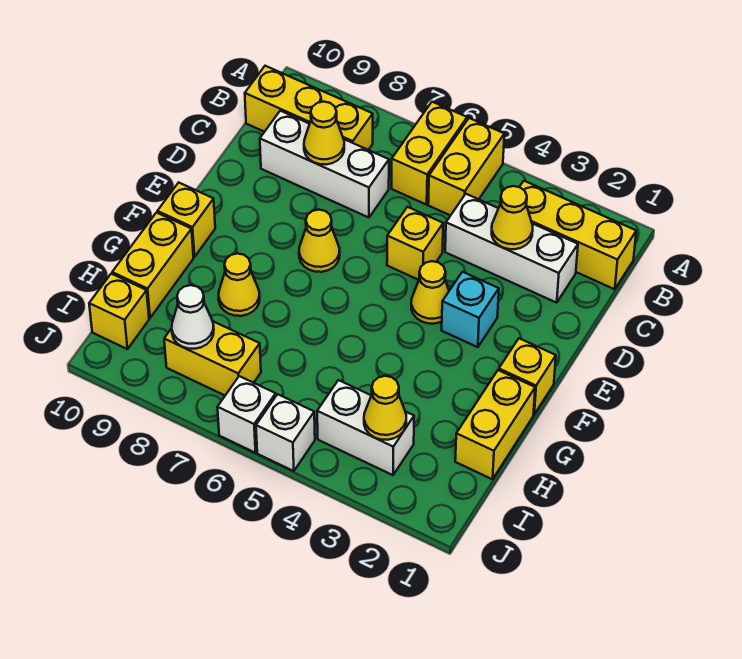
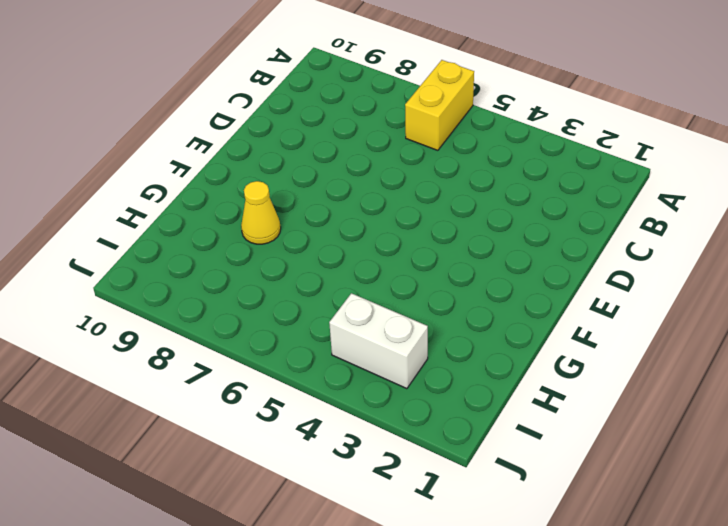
none -> yellow brick A5:B5 level 1
none -> yellow brick B1:B3 level 1
none -> yellow brick B8:B10 level 1

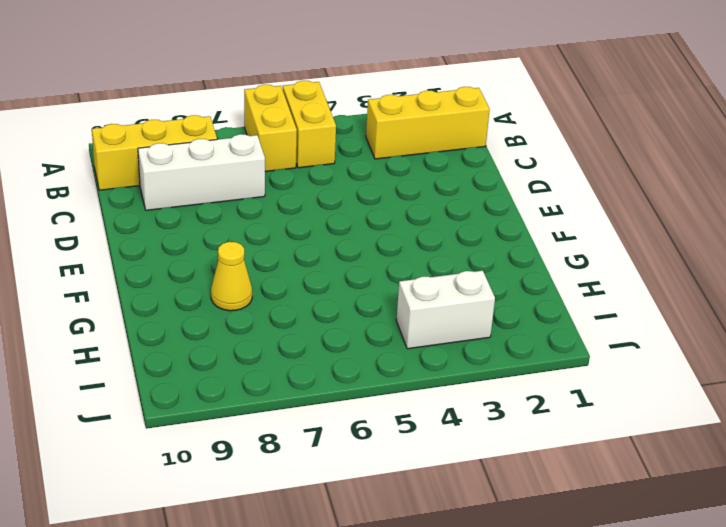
none -> white brick C2:C4 level 1
none -> yellow brick D5 level 1
none -> cyan brick E3 level 1

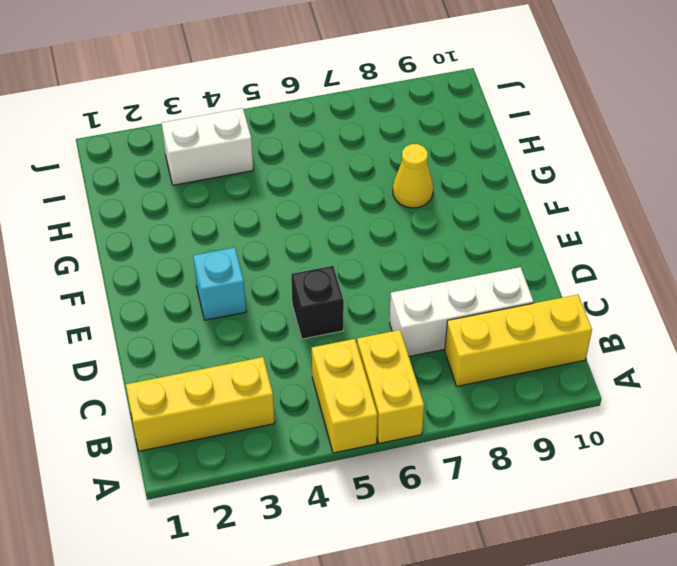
black brick D5 level 1 -> yellow brick D5 level 1
none -> white brick C2:C4 level 1
none -> yellow cone E4 level 1
none -> yellow cone E7 level 1

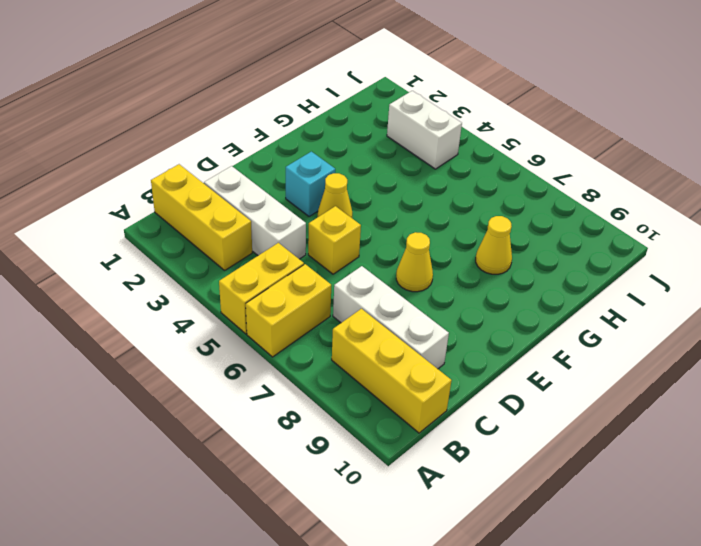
none -> yellow brick F1 level 1
none -> yellow brick F10 level 1
none -> yellow brick G1:H1 level 1

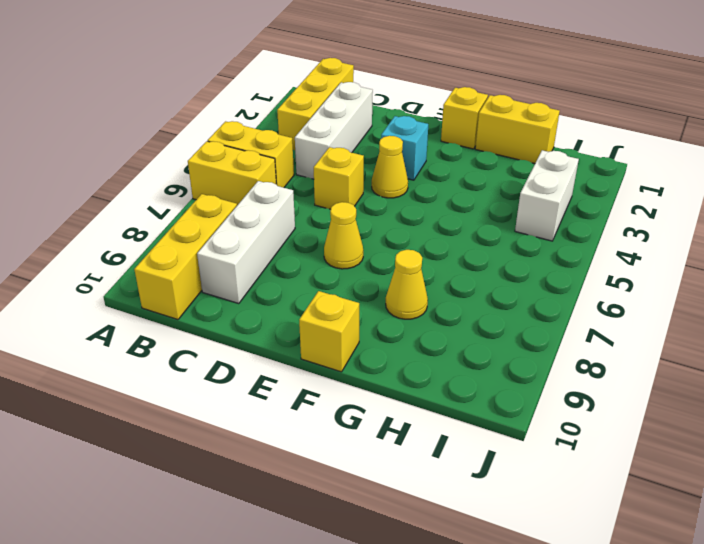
none -> yellow brick G10:H10 level 1
none -> yellow brick I7:I8 level 1
none -> yellow brick I10 level 1

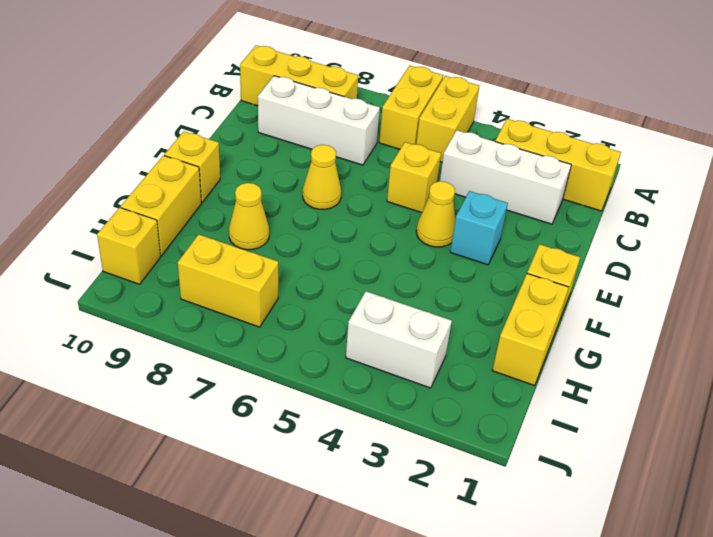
none -> white brick J5 level 1
none -> white brick J6 level 1
none -> yellow cone C3 level 2

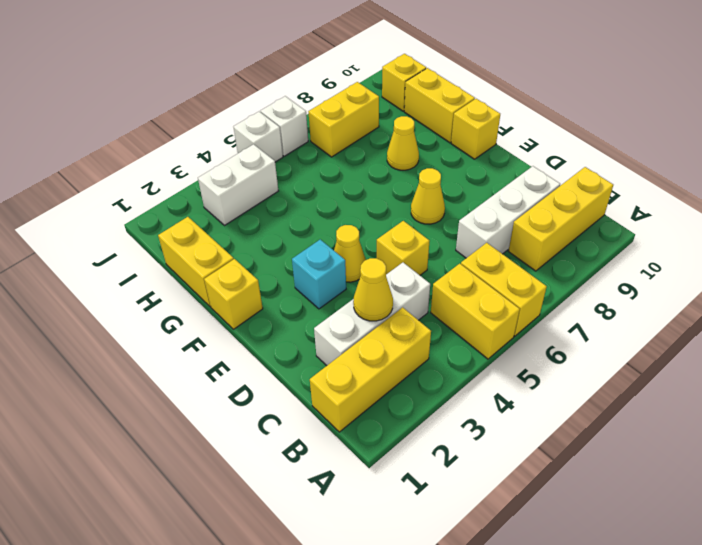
none -> yellow cone C8 level 2
none -> yellow cone I3 level 2
none -> white cone I8 level 2

